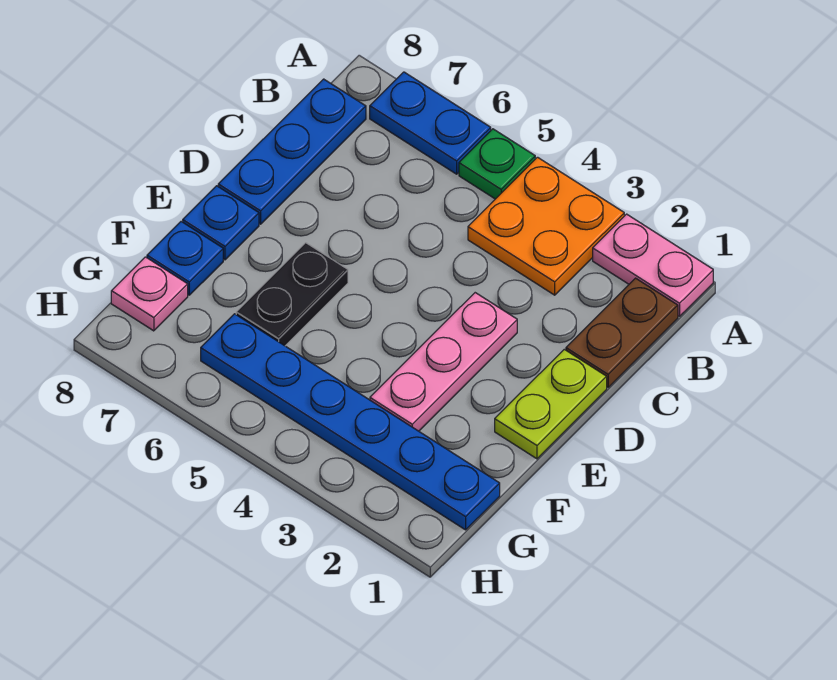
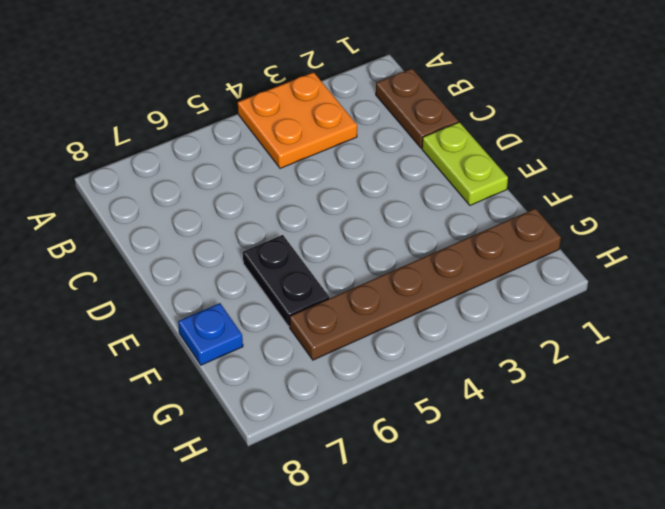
brown plate G1:G6 level 1 -> blue plate G1:G6 level 1
none -> pink plate A1:A2 level 1
none -> green plate A5 level 1
none -> blue plate A6:A7 level 1

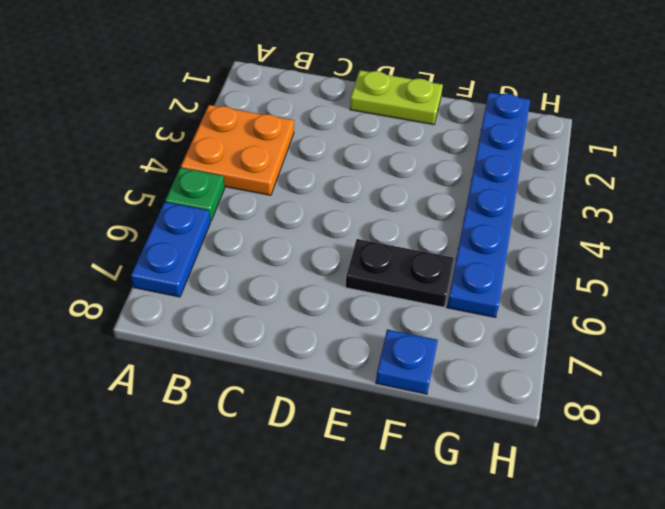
none -> pink plate A1:A2 level 1
none -> brown plate B1:C1 level 1
none -> blue plate B8:D8 level 1

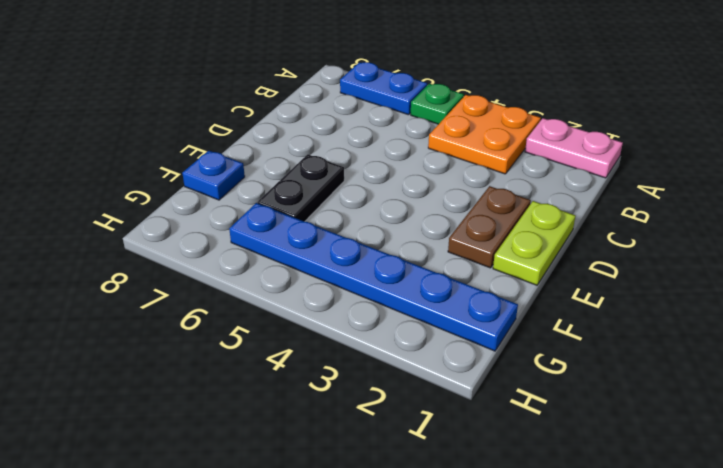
brown plate D2:E2 level 1 -> brown plate B1:C1 level 1
none -> blue plate B8:D8 level 1
none -> pink plate D3:F3 level 1
none -> blue plate E8 level 1

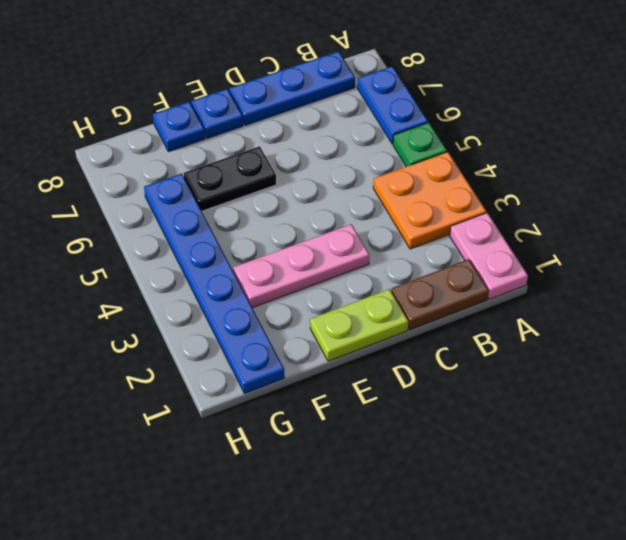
none -> pink plate G8 level 1

